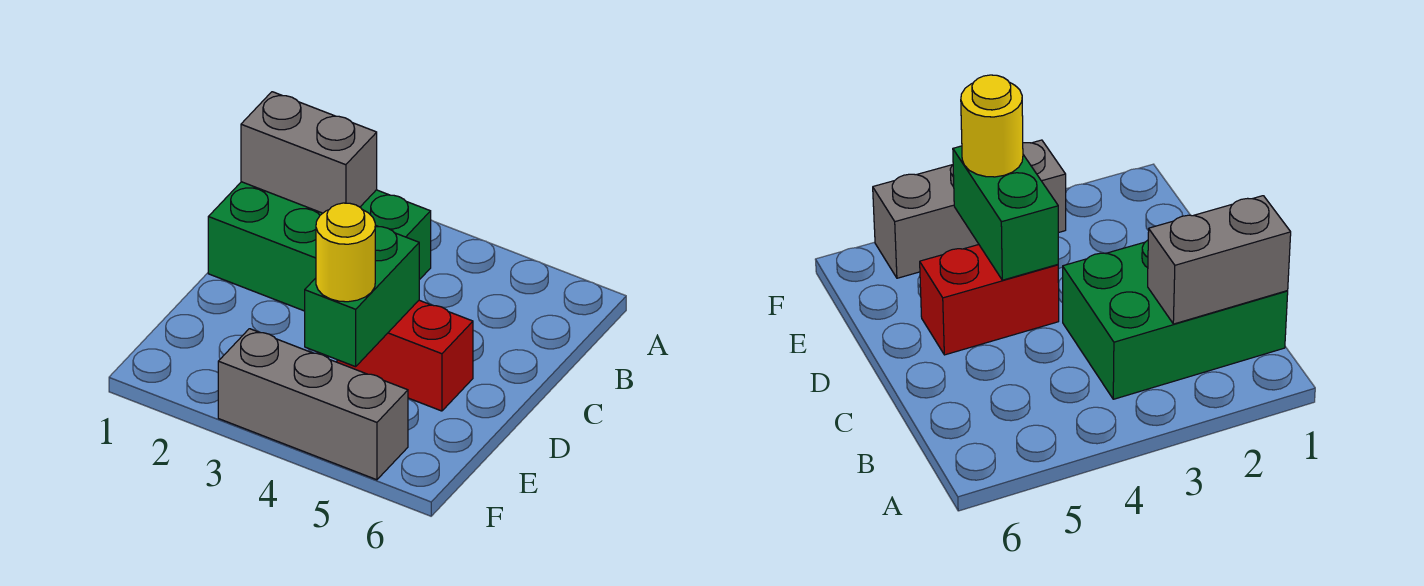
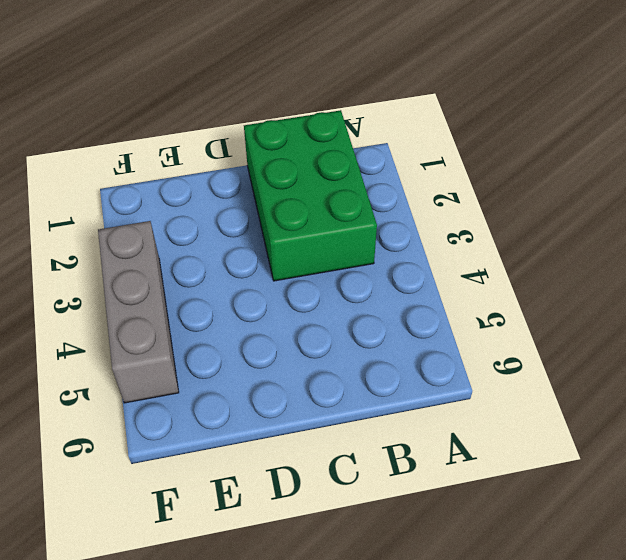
none -> red brick D4:D5 level 1
none -> grey brick B1:B2 level 2

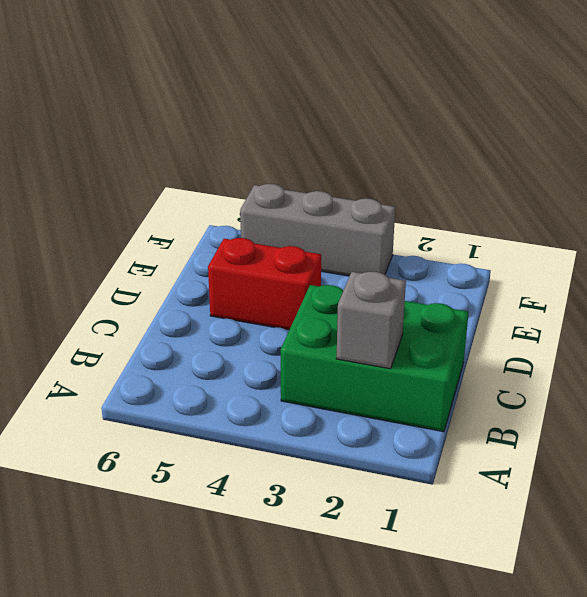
grey brick B2 level 2 -> grey brick B1:B2 level 2
none -> green brick D4:E4 level 2
none -> yellow round brick E4 level 3

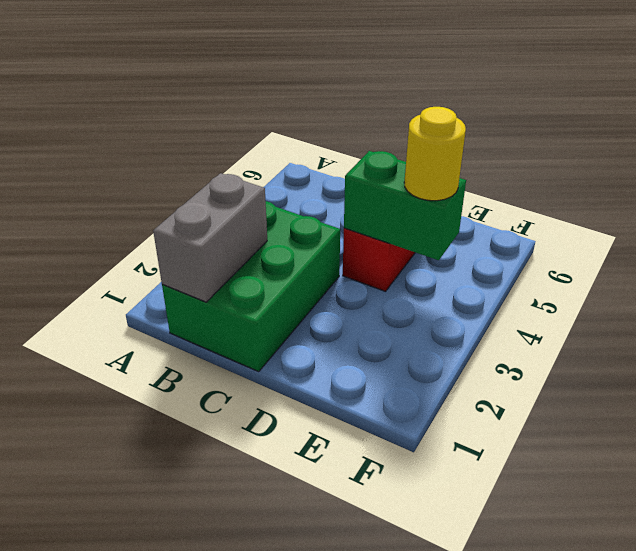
none -> grey brick F3:F5 level 1

